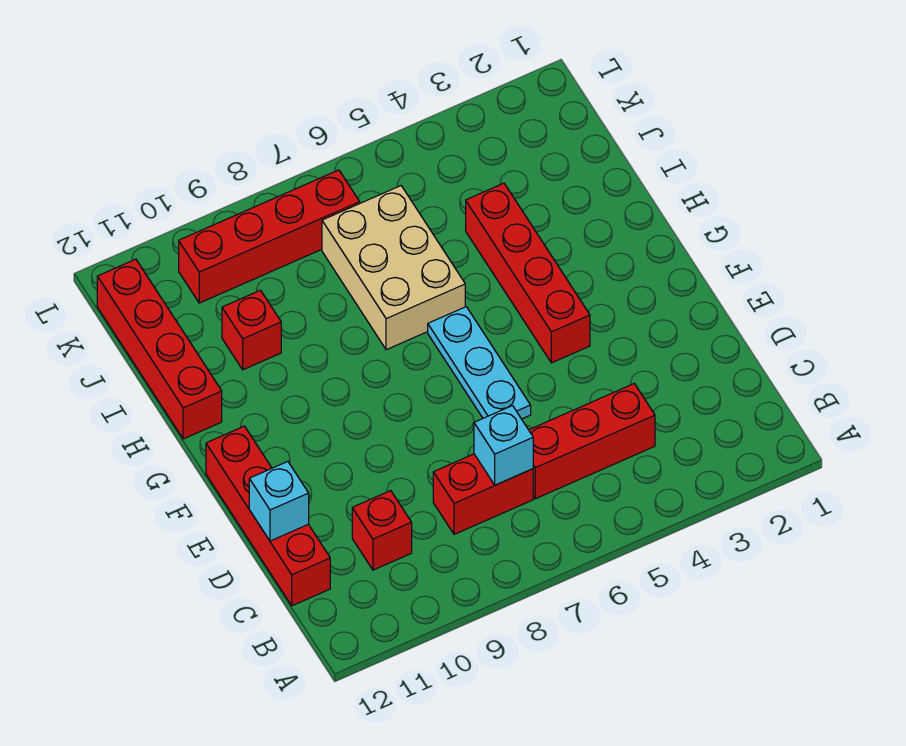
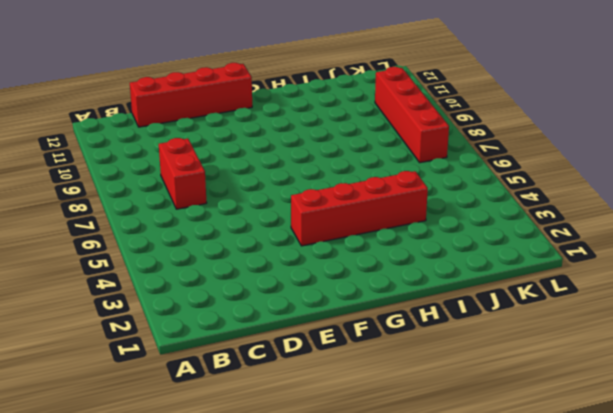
none -> red brick C4:C6 level 1
none -> red brick C10 level 1
none -> cyan plate E6:G6 level 1

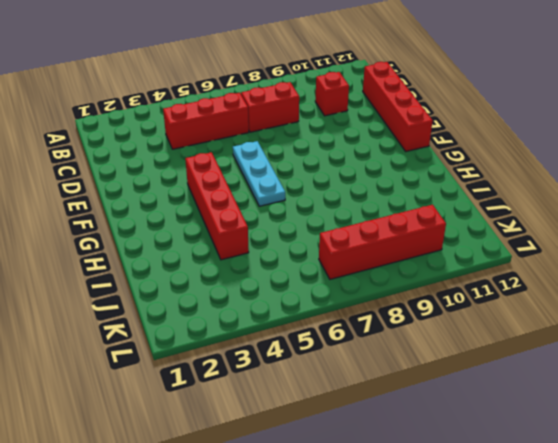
none -> tan brick H6:J7 level 1
none -> red brick H12:K12 level 1
none -> red brick I10 level 1

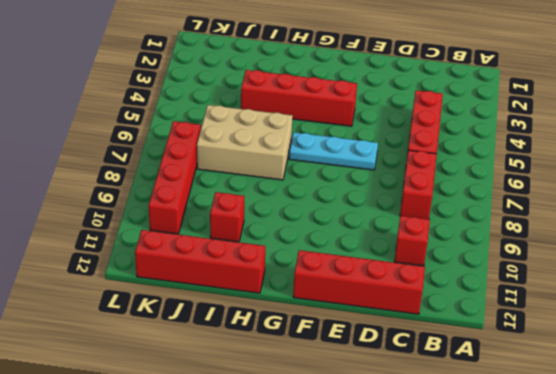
none -> cyan brick C7 level 2
none -> cyan brick D12 level 2

